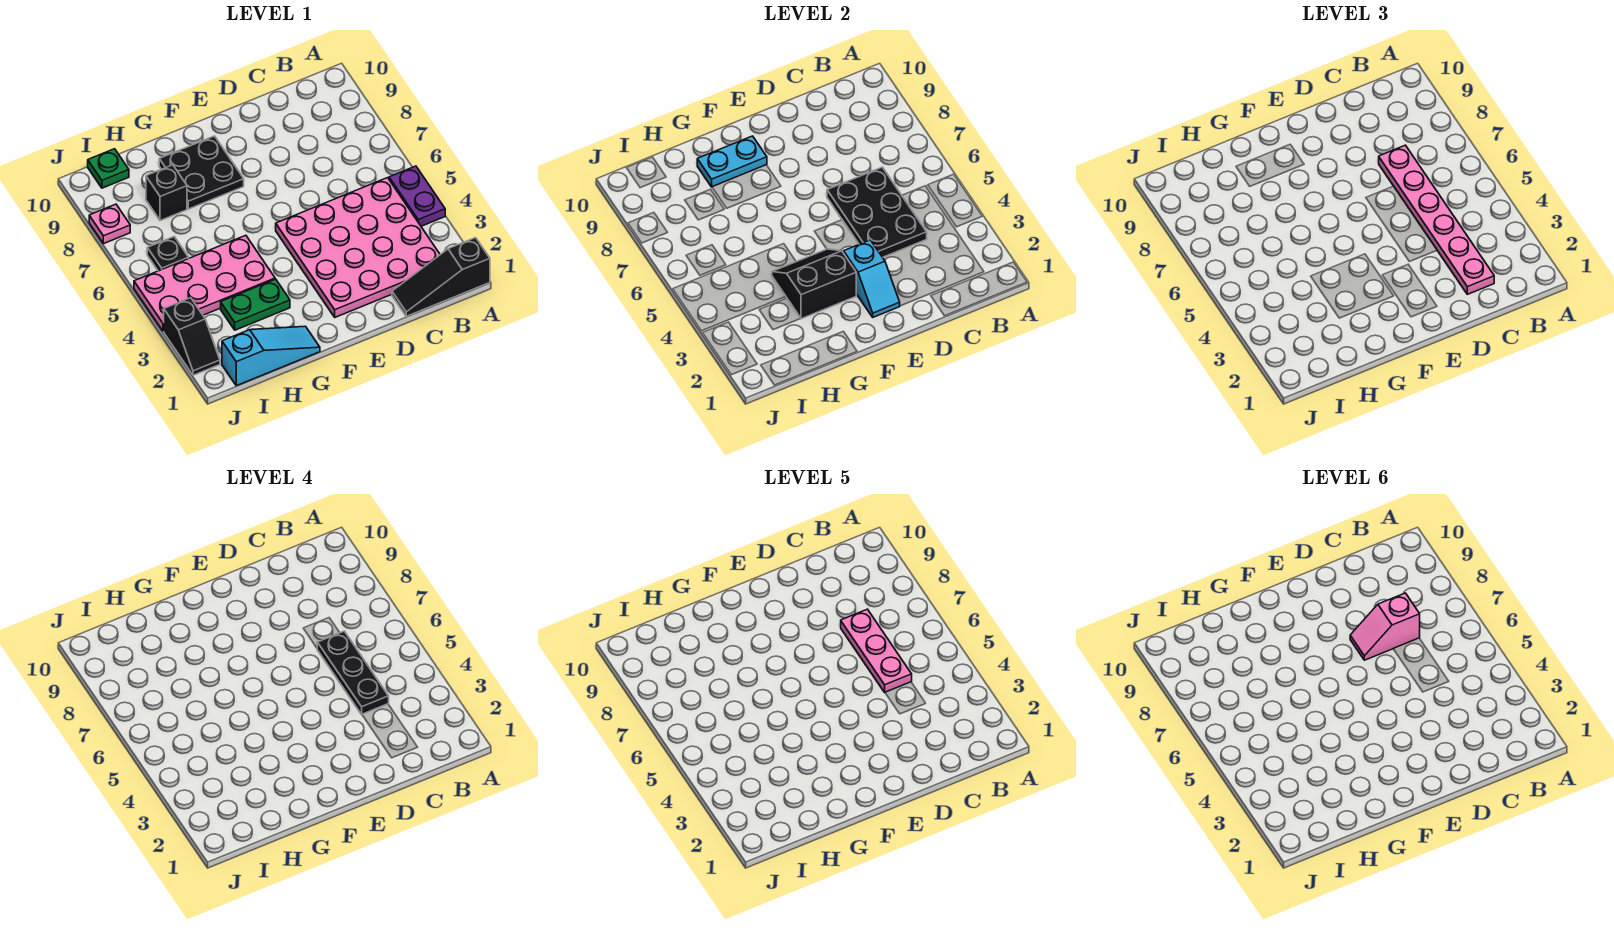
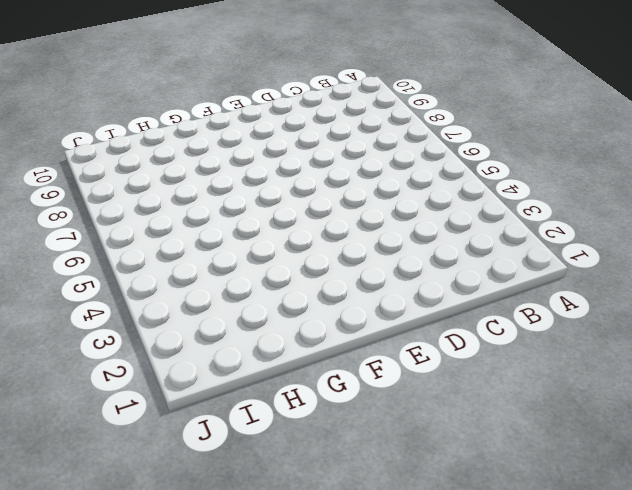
none -> black slope A1:C1 level 1 top A
none -> purple plate A4:A5 level 1
none -> pink plate B2:E5 level 1

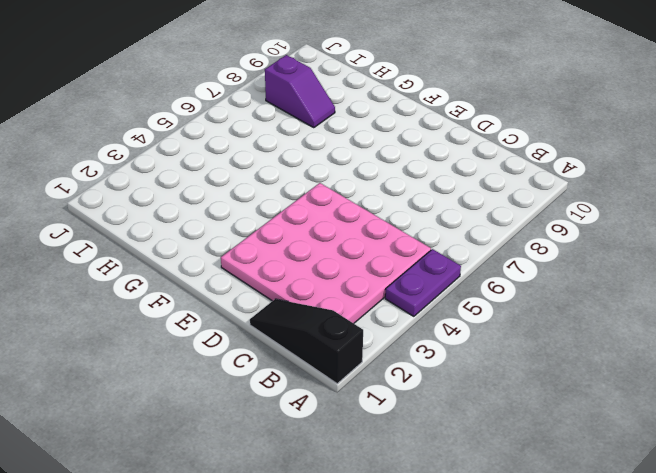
purple slope H8:I8 level 1 top I -> black brick H8 level 1
none -> black plate F8:G9 level 1
none -> cyan slope G1:I1 level 1 top I
none -> green plate G3:H3 level 1

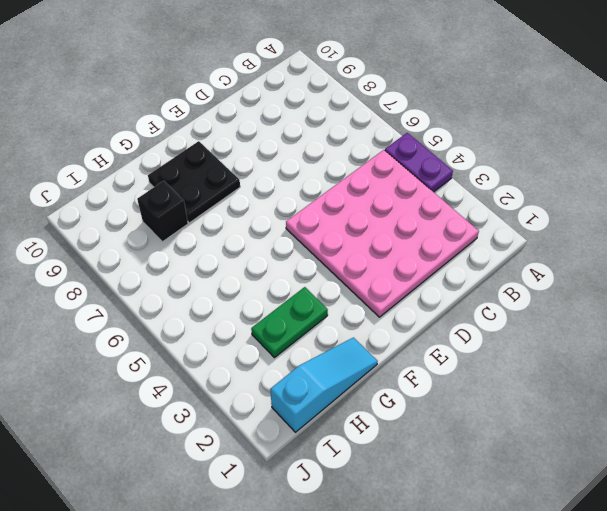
none -> black slope A1:C1 level 1 top A
none -> pink plate G4:J5 level 1
none -> black plate I6 level 1

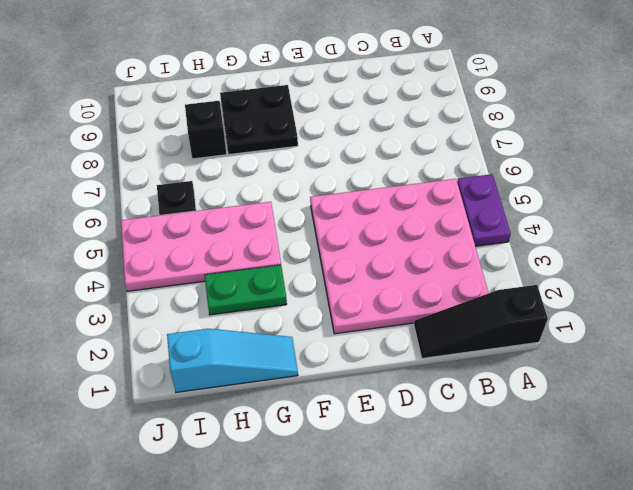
none -> green plate I10 level 1
none -> black slope J2:J3 level 1 top 3
none -> pink plate J8 level 1

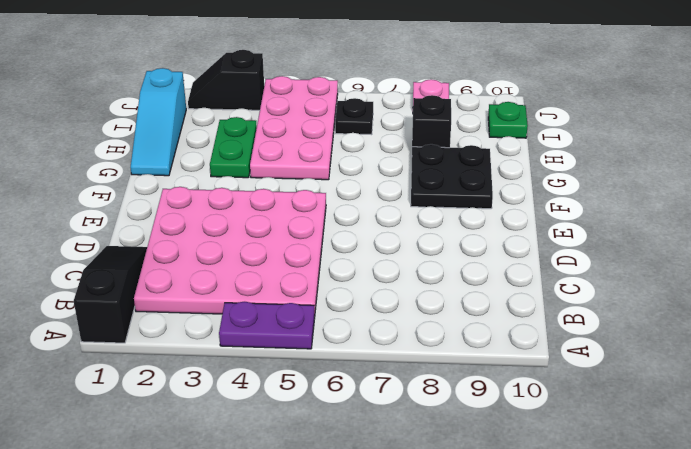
none -> black plate C4:D6 level 2
none -> cyan slope E2:E3 level 2 top 3
none -> black slope F3:G4 level 2 top 3

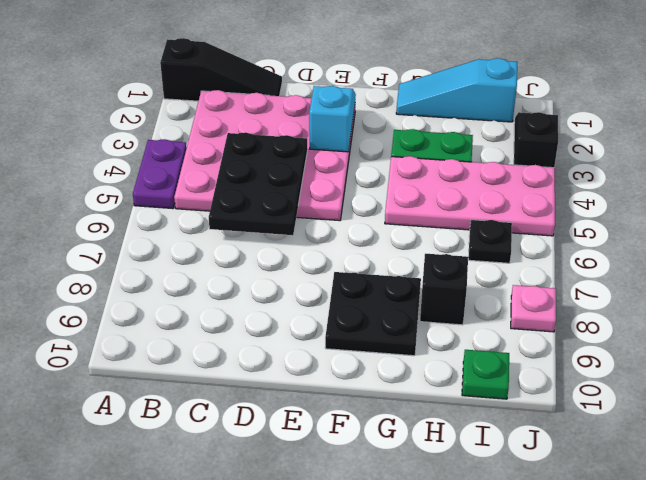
none -> black slope F3:G4 level 2 top 3
none -> cyan plate F9:G9 level 2
none -> pink plate C2:C7 level 3

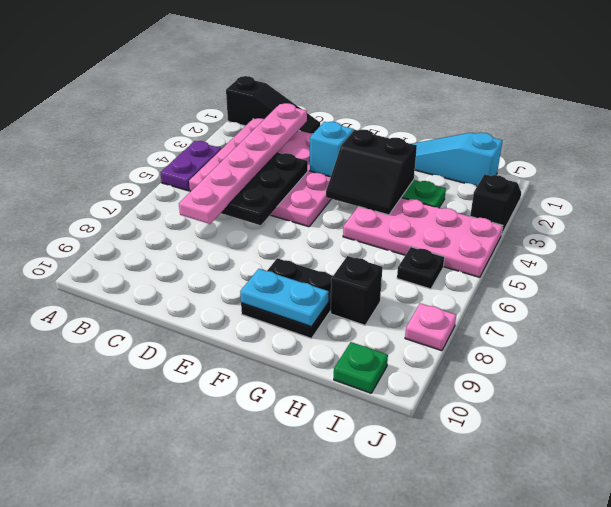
none -> black plate C4:C6 level 4
none -> pink plate C5:C7 level 5
none -> pink slope C7:D7 level 6 top C

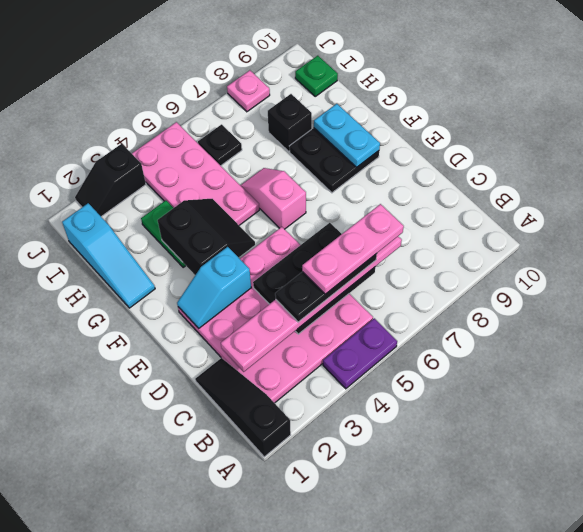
pink slope F6:G6 level 1 top F -> pink slope C7:D7 level 6 top C

